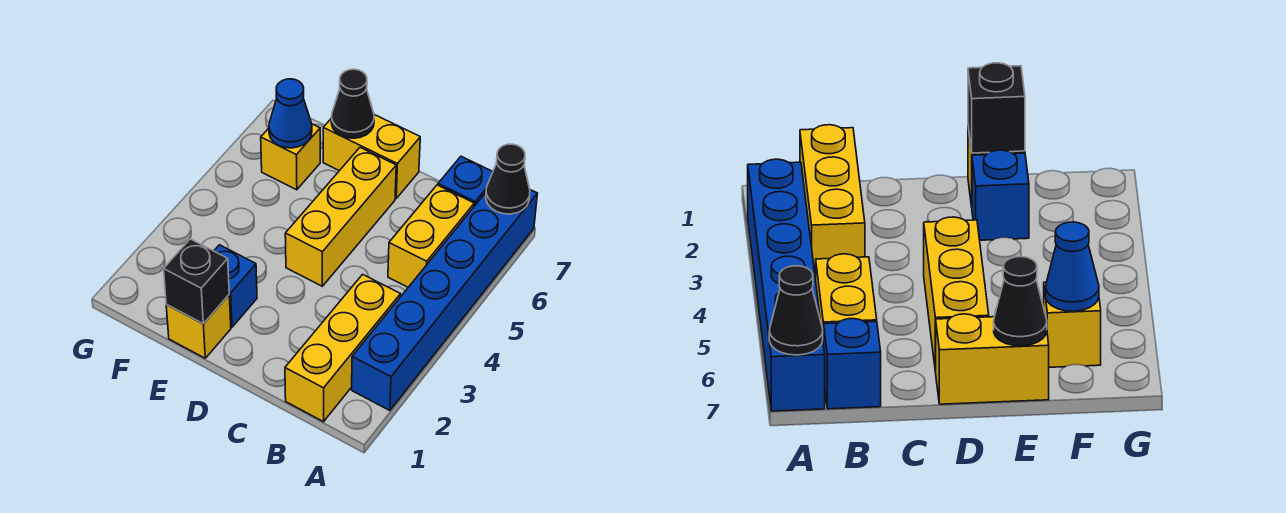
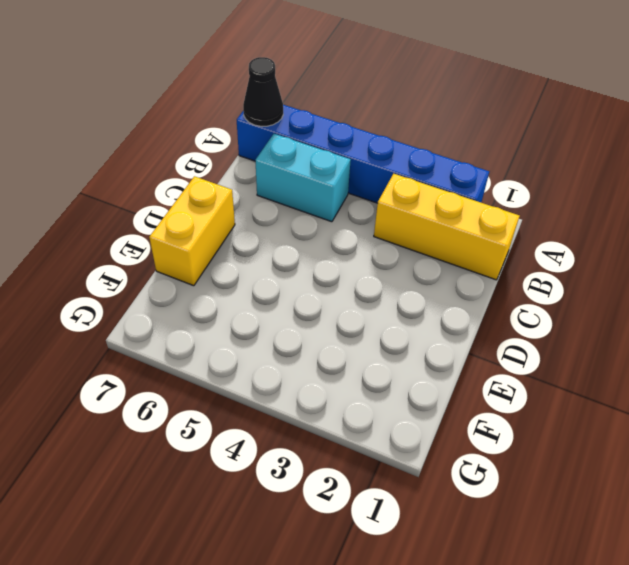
cyan brick B5:B6 level 1 -> yellow brick B5:B6 level 1
none -> blue brick B7 level 1
none -> yellow brick D4:D6 level 1
none -> yellow brick E1 level 1

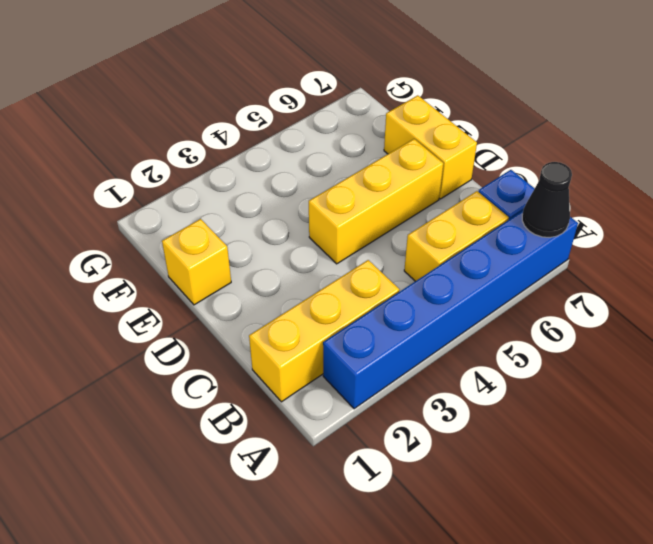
none -> blue brick E2 level 1
none -> yellow brick F6 level 1
none -> black brick E1 level 2

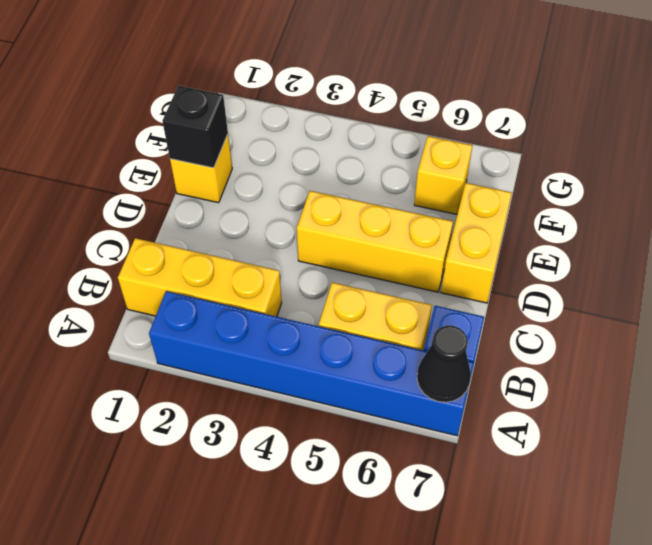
none -> blue brick E2 level 1
none -> black cone E7 level 2
none -> blue cone F6 level 2

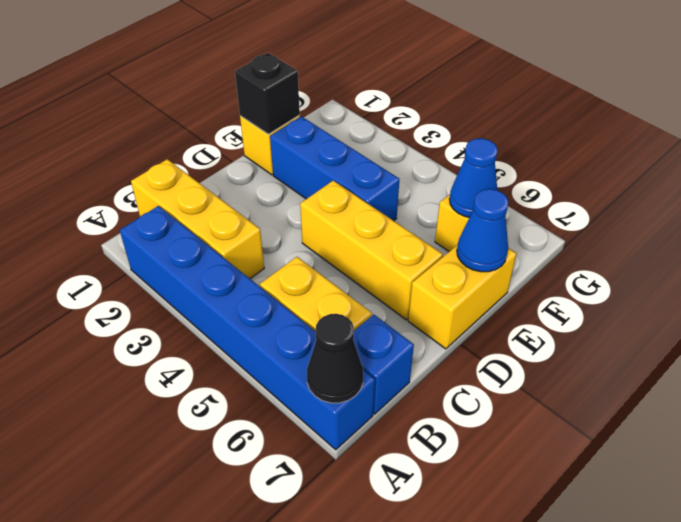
blue brick E2:E4 level 1 -> blue brick E2 level 1
blue cone E7 level 2 -> black cone E7 level 2

